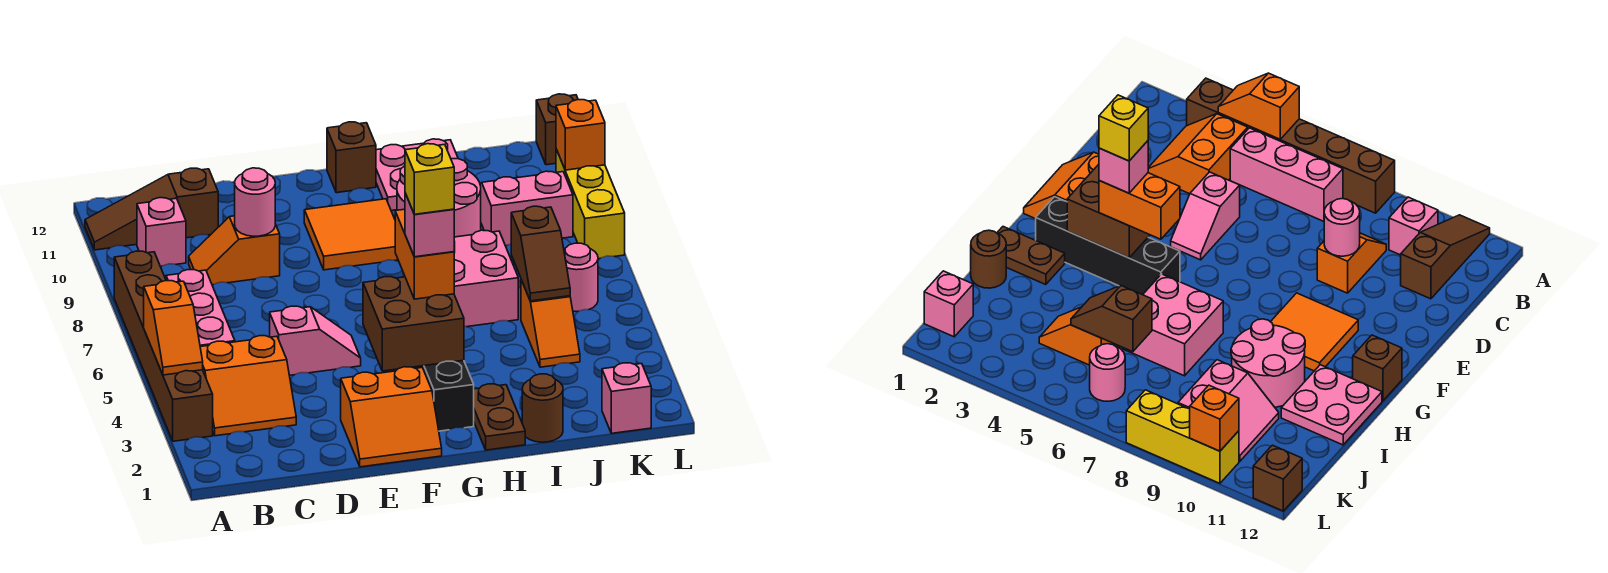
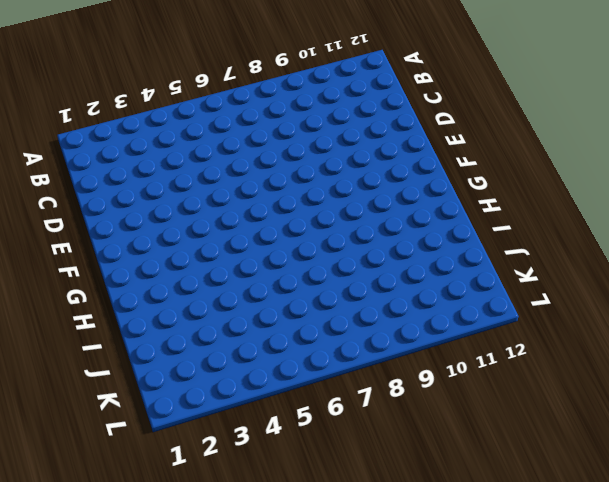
none -> brown brick A3:A8 level 1
none -> brown slope A11:C11 level 1 top C
none -> orange slope B3:C4 level 1 top 4
none -> pink brick B5:B7 level 1

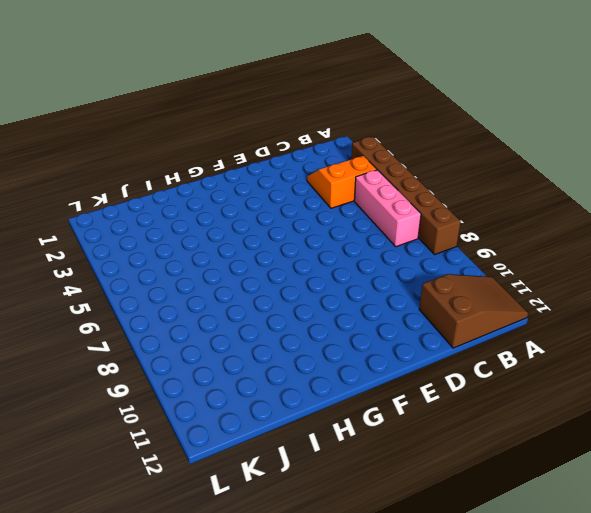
brown slope A11:C12 level 1 top C -> brown slope A11:C11 level 1 top C
none -> pink brick B10 level 1
none -> orange slope C9:D9 level 1 top D
none -> pink slope D5:E5 level 1 top D
none -> orange slope E1:F2 level 1 top 2

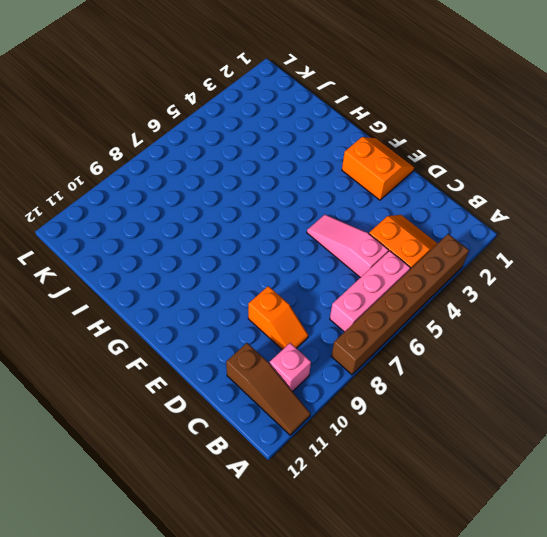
pink slope C5:E5 level 1 top C -> pink slope D5:E5 level 1 top D
none -> orange tile F9:G10 level 1
none -> black brick G2:G5 level 1
none -> brown brick G12 level 1
none -> brown plate H1:H2 level 1

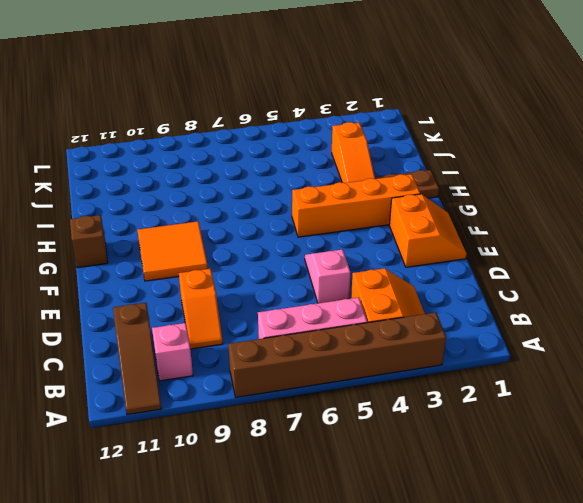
orange brick G2:G5 level 1 -> black brick G2:G5 level 1
orange slope H3:J3 level 1 top J -> none
none -> pink brick H6:I7 level 1
none -> pink round brick H9:I10 level 1
none -> pink plate H11:I12 level 1
none -> brown round brick I1 level 1

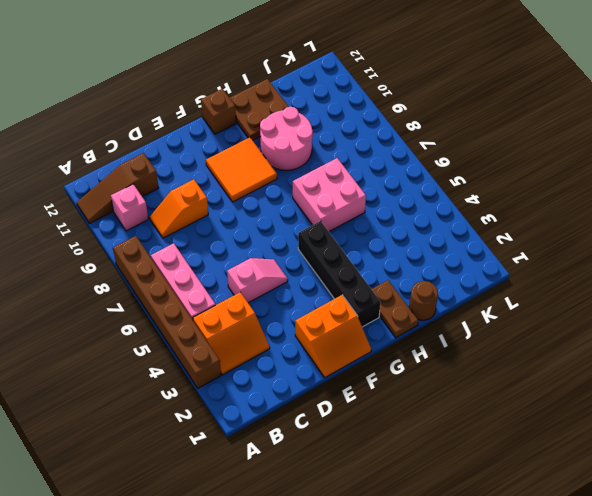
brown plate H11:I12 level 1 -> pink plate H11:I12 level 1
none -> orange slope J4:J5 level 1 top 5
none -> pink slope J9:K10 level 1 top 9
none -> pink brick K1 level 1
none -> pink round brick K6 level 1

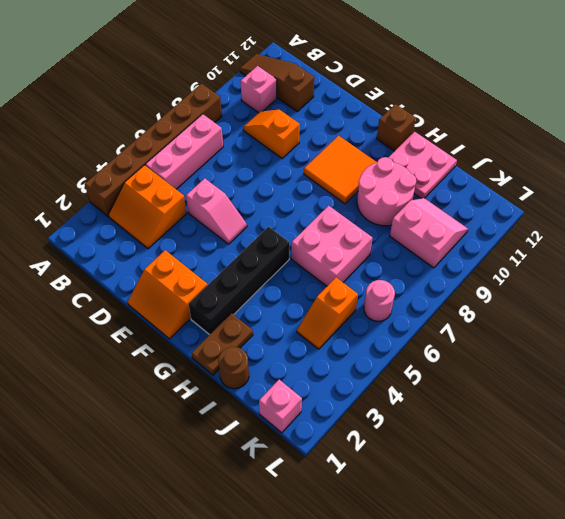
none -> yellow brick L8:L10 level 1
none -> brown brick L12 level 1
none -> orange slope A4:A5 level 2 top 5
none -> pink round brick D9 level 2

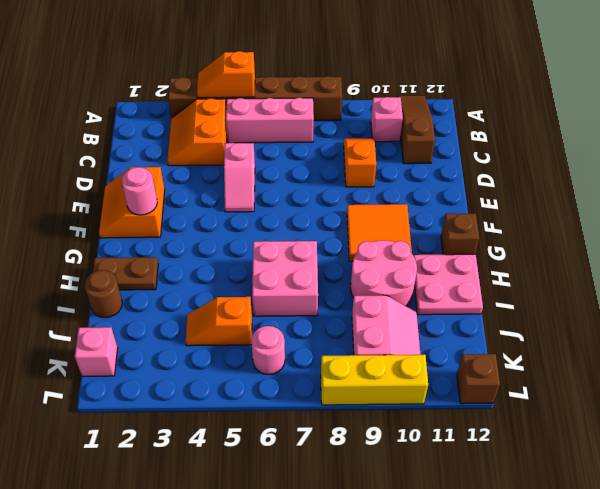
pink round brick F2 level 2 -> pink round brick D9 level 2
none -> black brick G2:G5 level 1
none -> brown brick F3:G4 level 2
none -> brown slope J5:J6 level 2 top 6
none -> orange brick L10 level 2

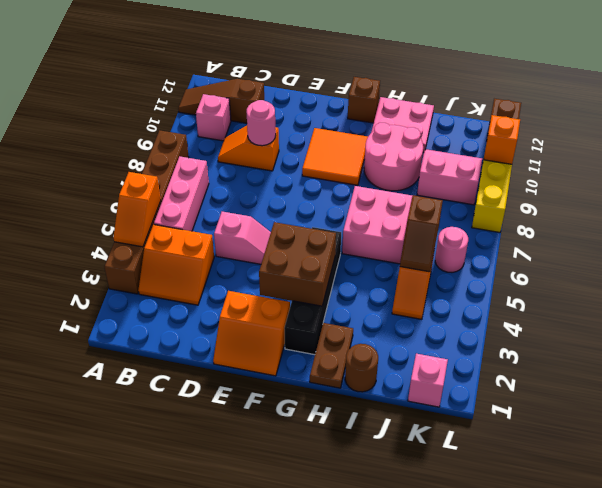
none -> orange brick G4:G5 level 3
none -> pink brick G4 level 4
none -> yellow brick G4 level 5

